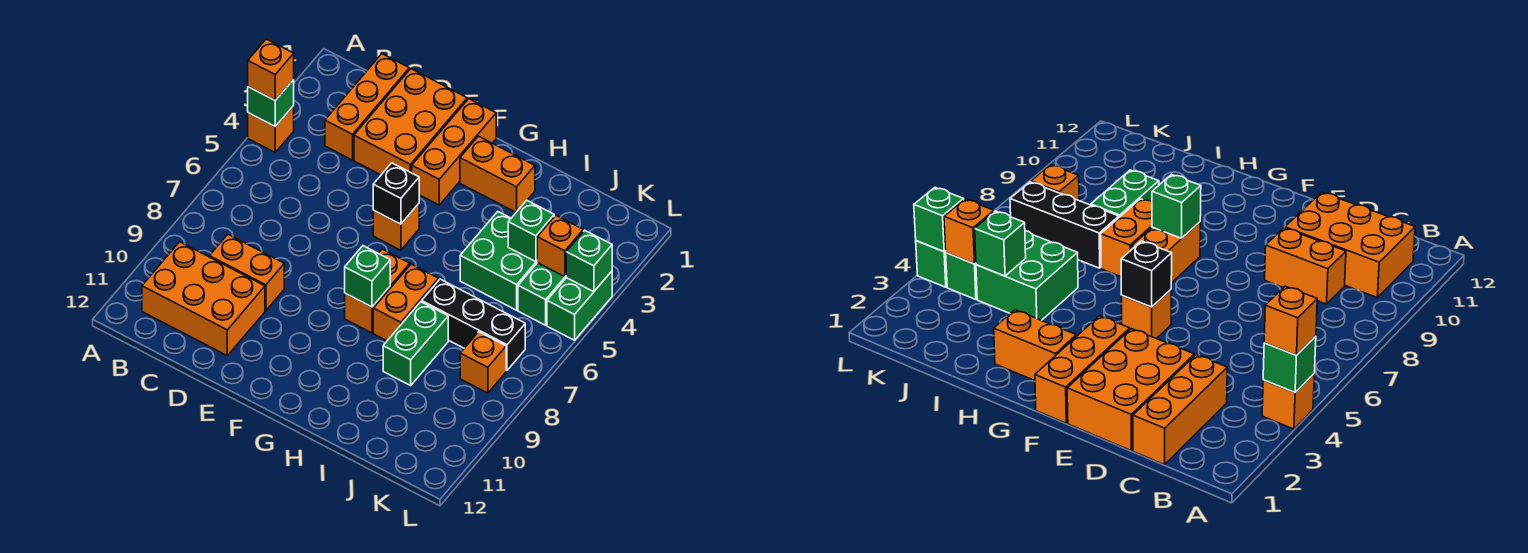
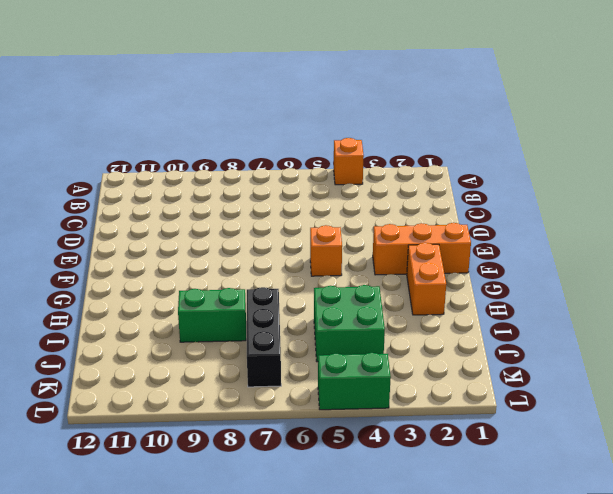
none -> orange brick B10:D11 level 1
none -> orange brick C1:C3 level 1
none -> orange brick C9:D9 level 1

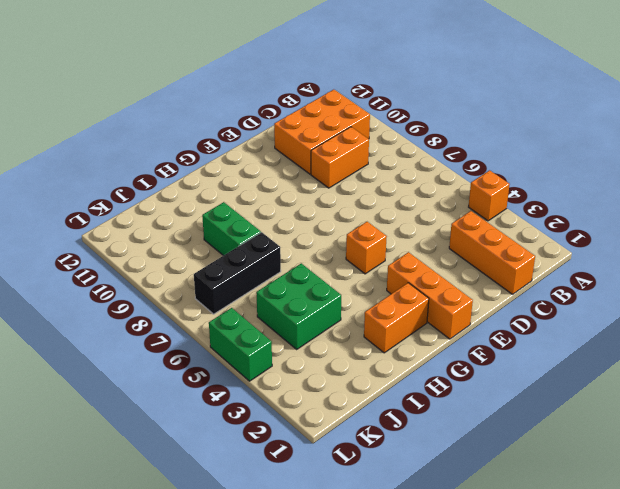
none -> orange brick D1:E3 level 1
none -> orange brick G7:G8 level 1
none -> orange brick H7:H8 level 1

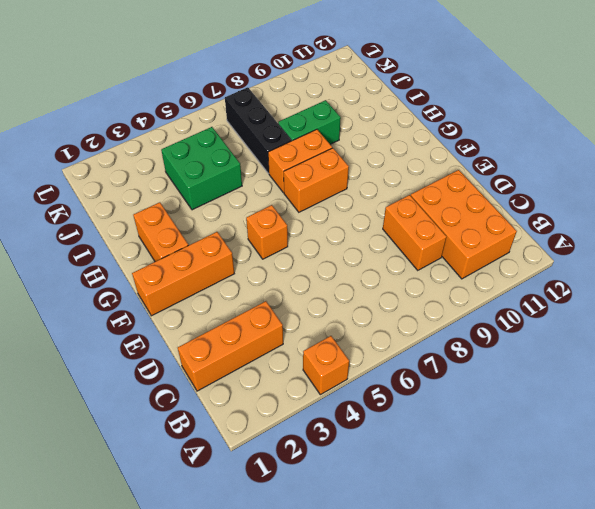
none -> orange brick D1:E3 level 1
none -> green brick K4:K5 level 1
none -> orange brick K8 level 1

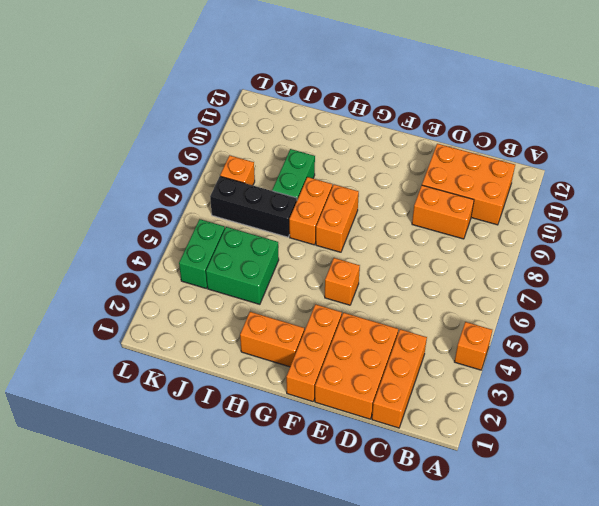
none -> green brick L4:L5 level 1
none -> green brick A4 level 2
none -> black brick F5 level 2

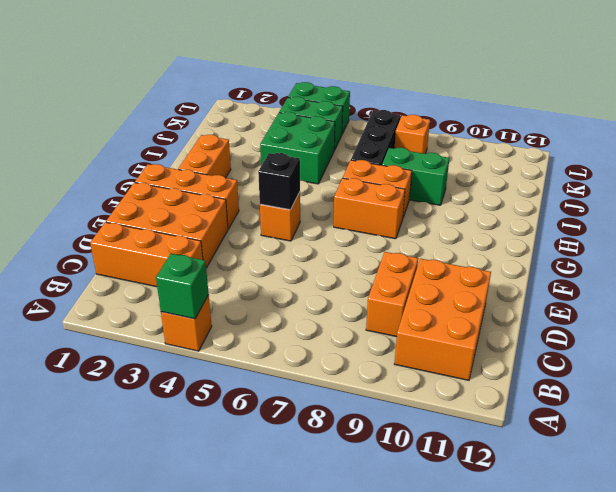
none -> green brick G8 level 2
none -> green brick J4 level 2
none -> orange brick K4 level 2

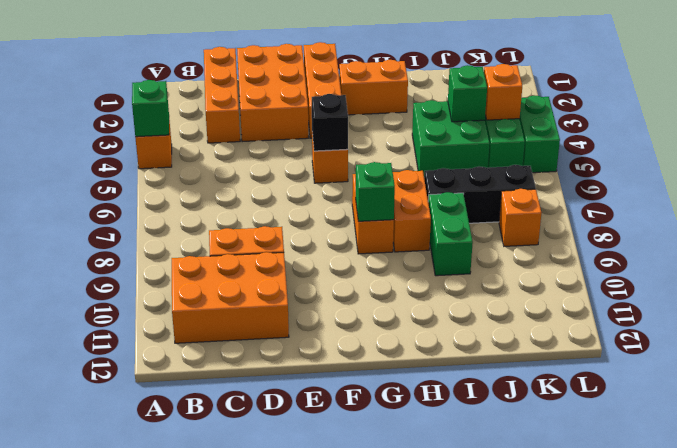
none -> green brick L4 level 2
none -> orange brick A4 level 3

